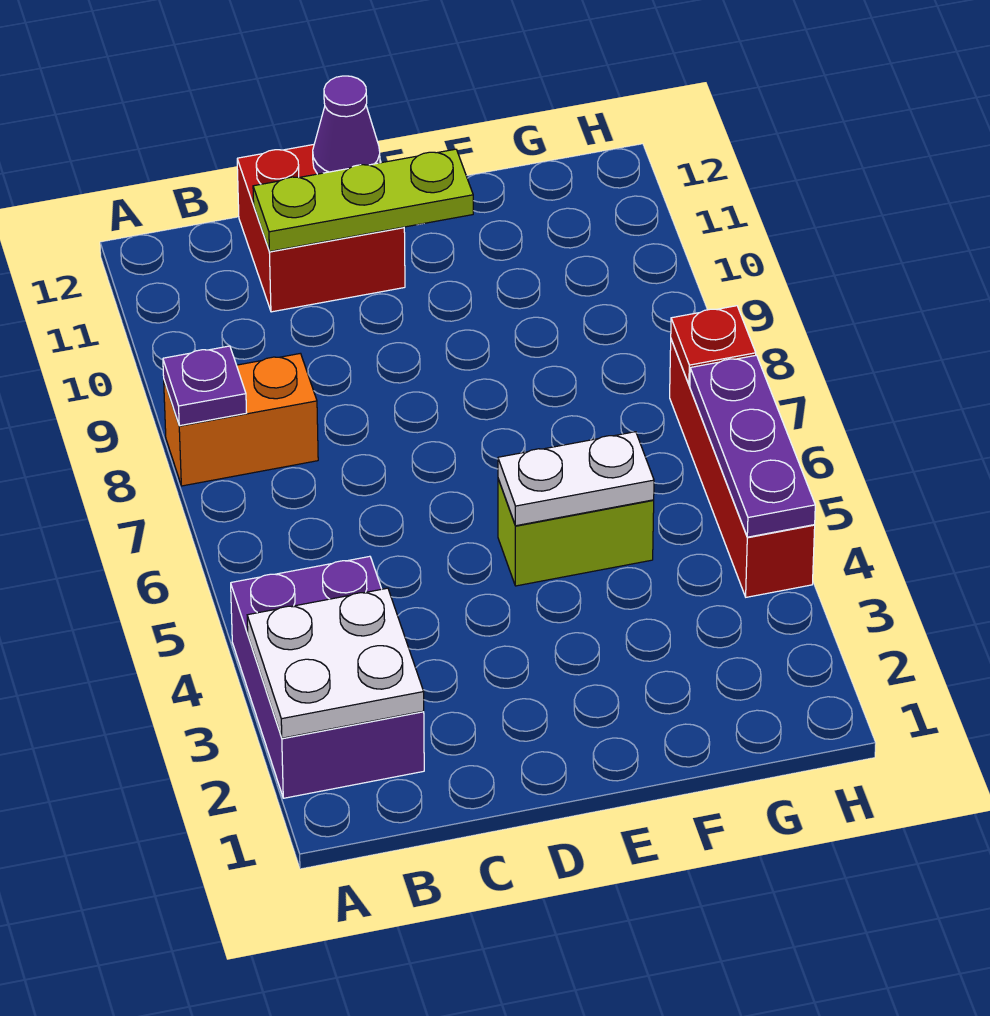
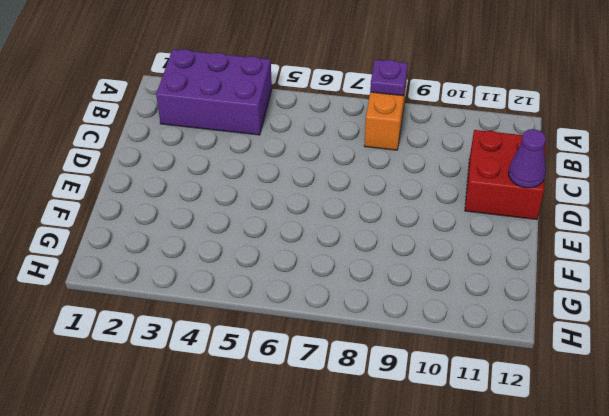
none -> lime brick E5:F5 level 1
none -> red brick H4:H7 level 1
none -> white plate A2:B3 level 2

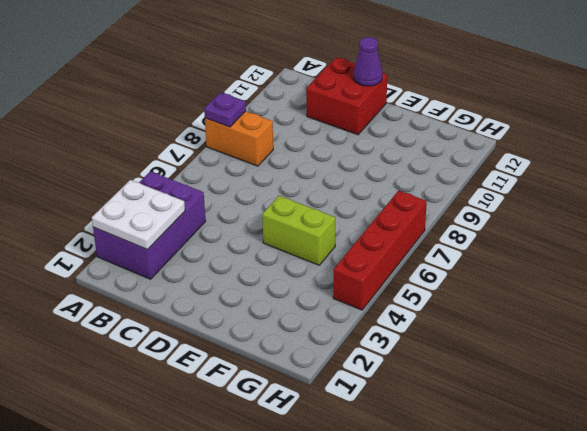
none -> lime plate C11:E11 level 2
none -> white plate E5:F5 level 2
none -> purple plate H4:H6 level 2

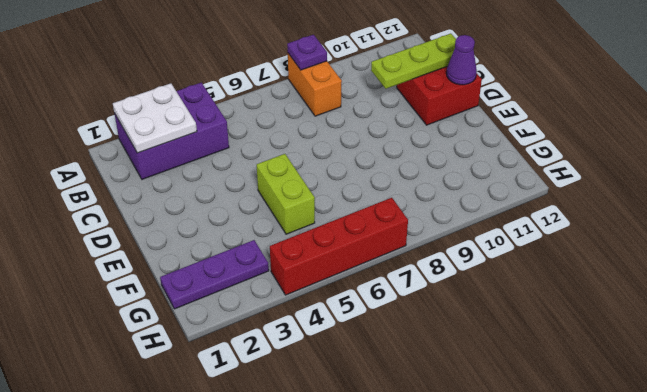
lime plate C10:C12 level 2 -> lime plate C11:E11 level 2
purple plate G1:G3 level 1 -> purple plate H4:H6 level 2
none -> white plate E5:F5 level 2
none -> red plate H7 level 2

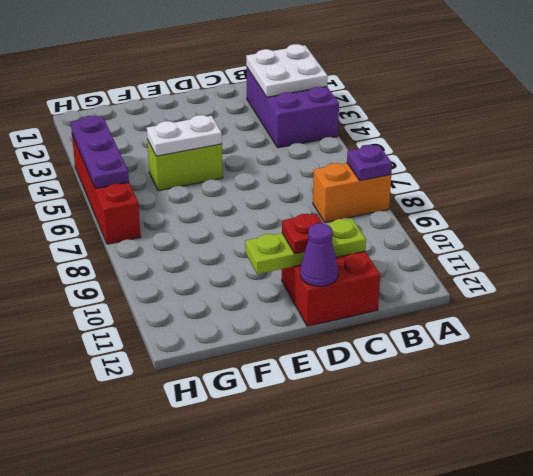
red plate D11 level 3 -> red plate H7 level 2

